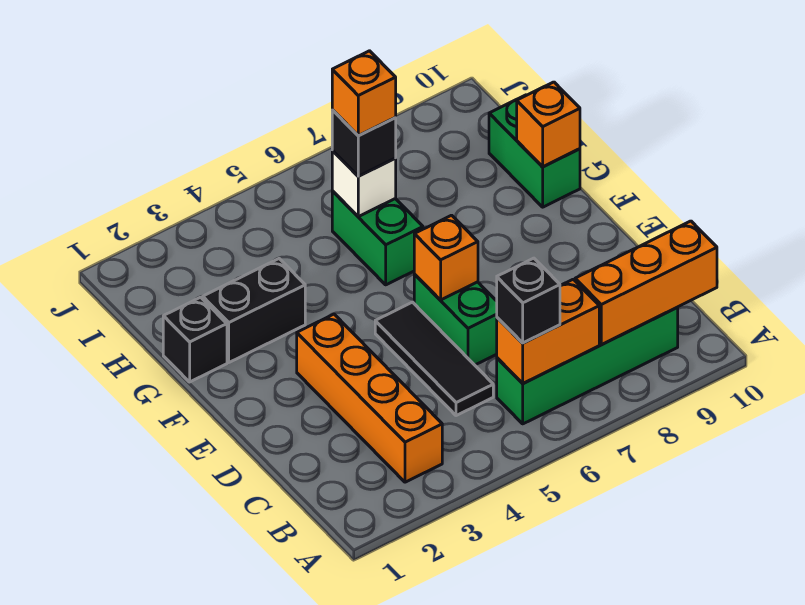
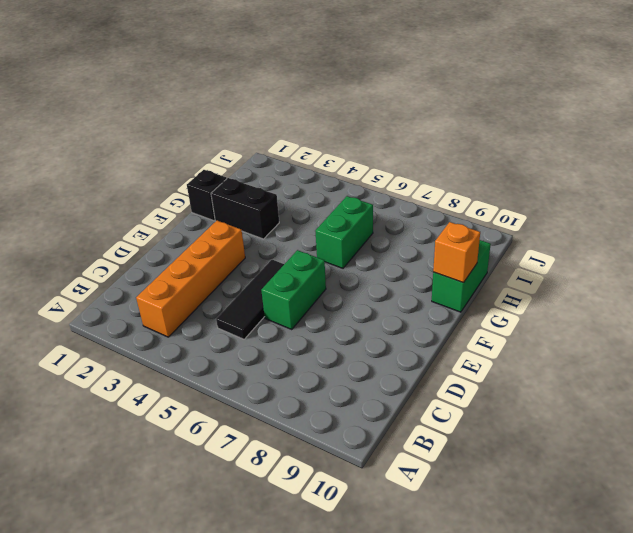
none -> green brick B6:B9 level 1
none -> orange brick B6:B7 level 2
none -> orange brick B8:B10 level 2

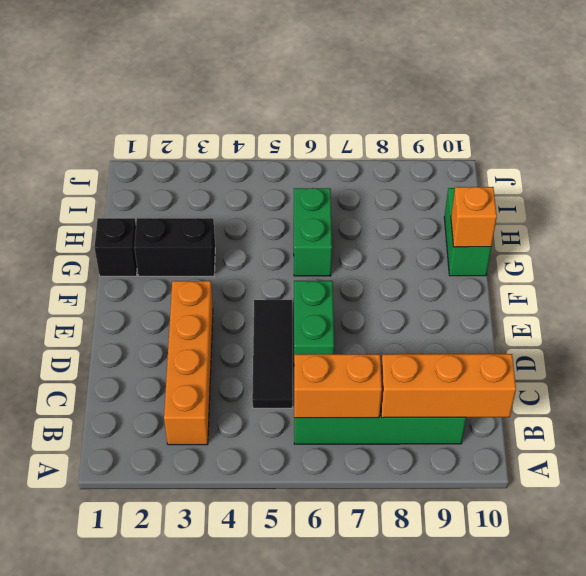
none -> orange brick E6 level 2
none -> white brick H6 level 2
none -> black brick B6 level 3

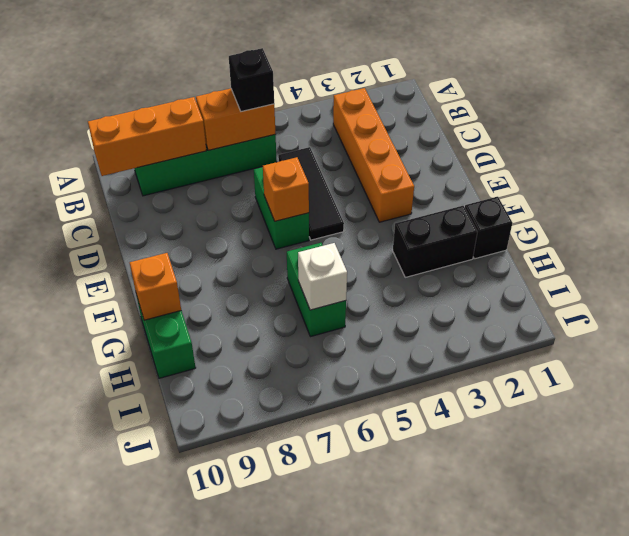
none -> black brick H6 level 3
none -> orange brick H6 level 4

